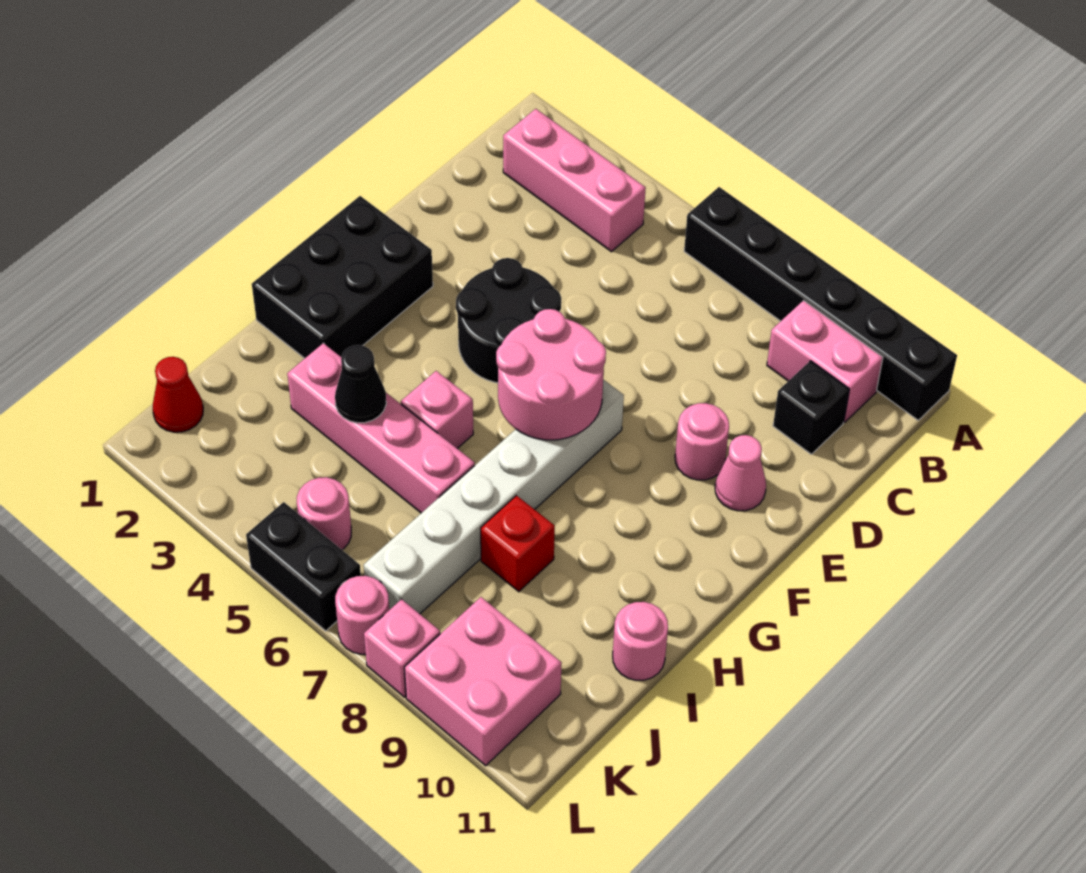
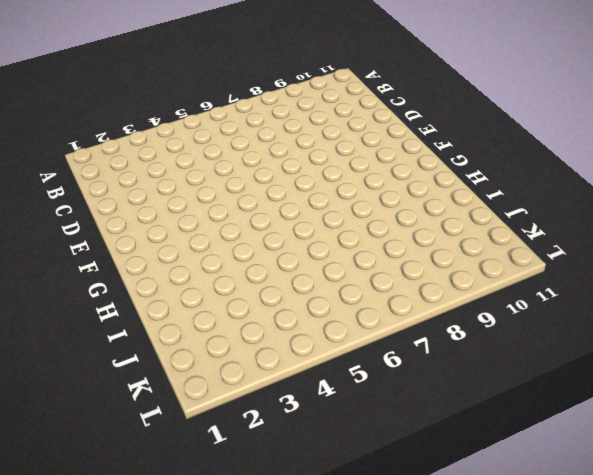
none -> black brick A6:A11 level 1
none -> pink brick B2:B4 level 1
none -> pink brick B9:B10 level 1

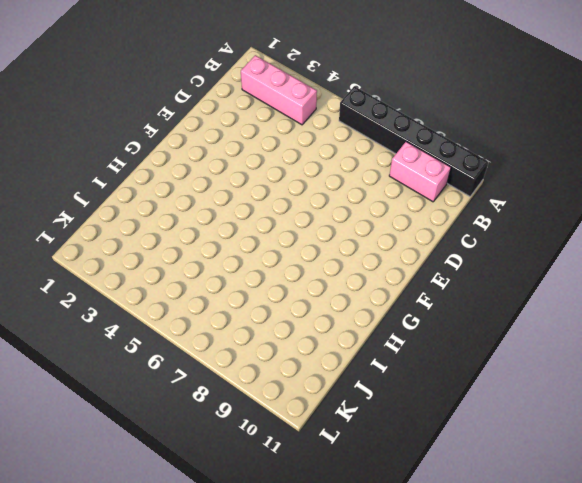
none -> black brick C10 level 1
none -> black round brick E4:F5 level 1
none -> pink round brick E9 level 1

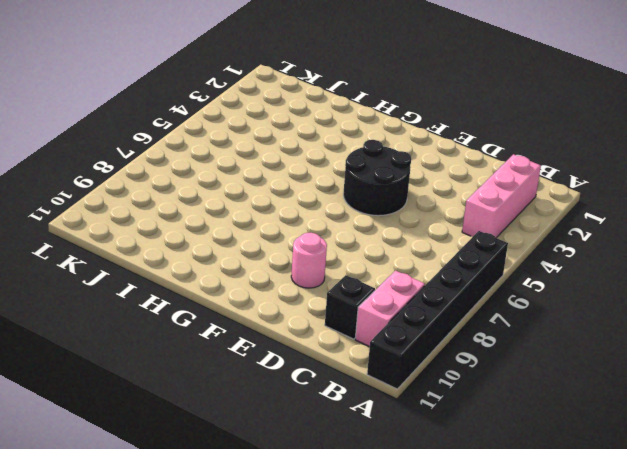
none -> pink cone E10 level 1
none -> black brick F1:H2 level 1
none -> white brick F7:K7 level 1

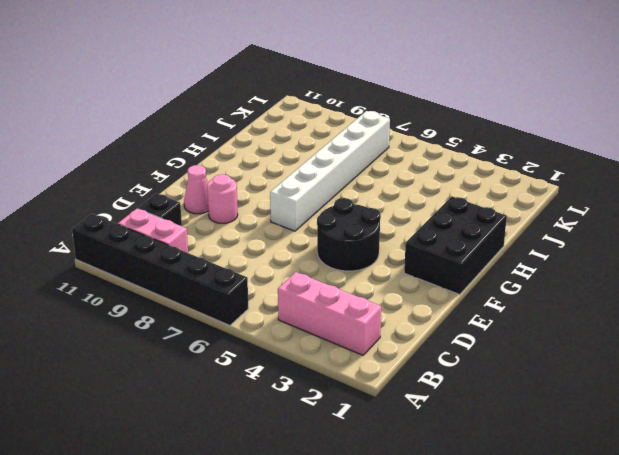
none -> pink brick H5 level 1
none -> pink brick I3:I6 level 1
none -> red brick I8 level 1

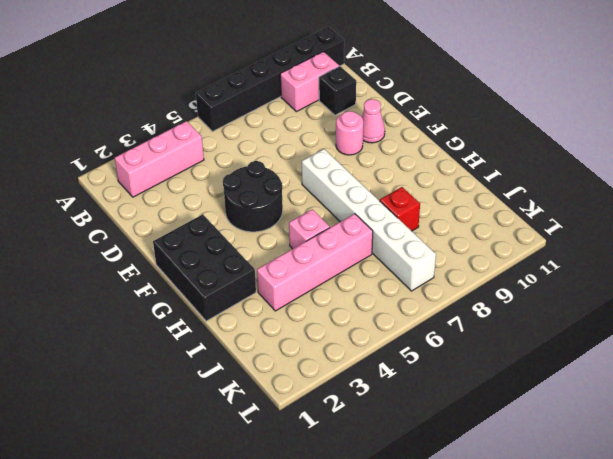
none -> pink round brick I11 level 1
none -> red cone K1 level 1
none -> pink round brick K5 level 1

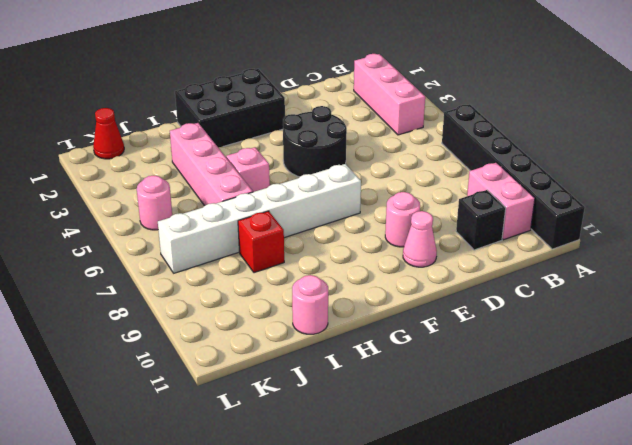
none -> pink brick K9:L10 level 1
none -> black brick L5:L6 level 1
none -> pink round brick L7 level 1

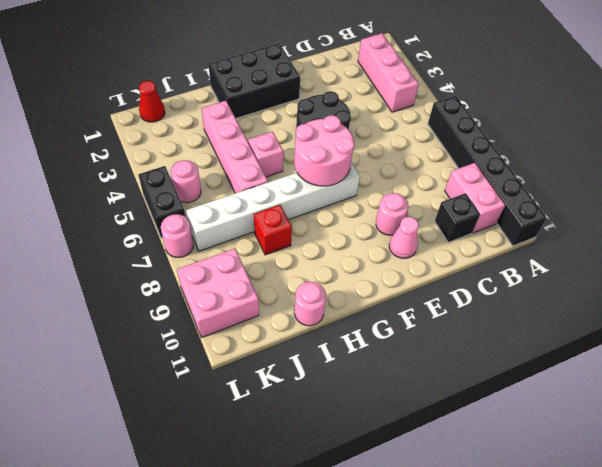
none -> pink brick L8 level 1
none -> black cone I4 level 2

